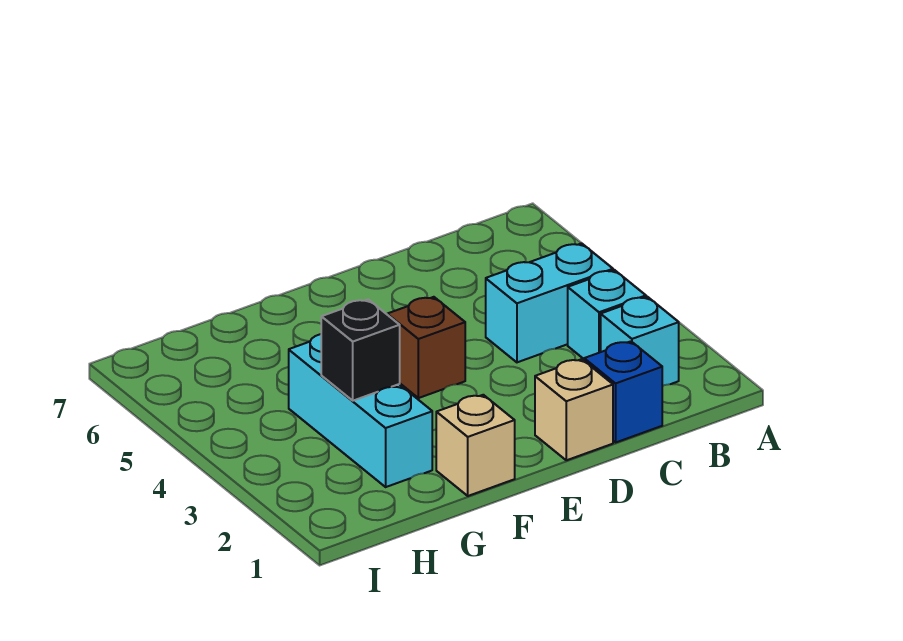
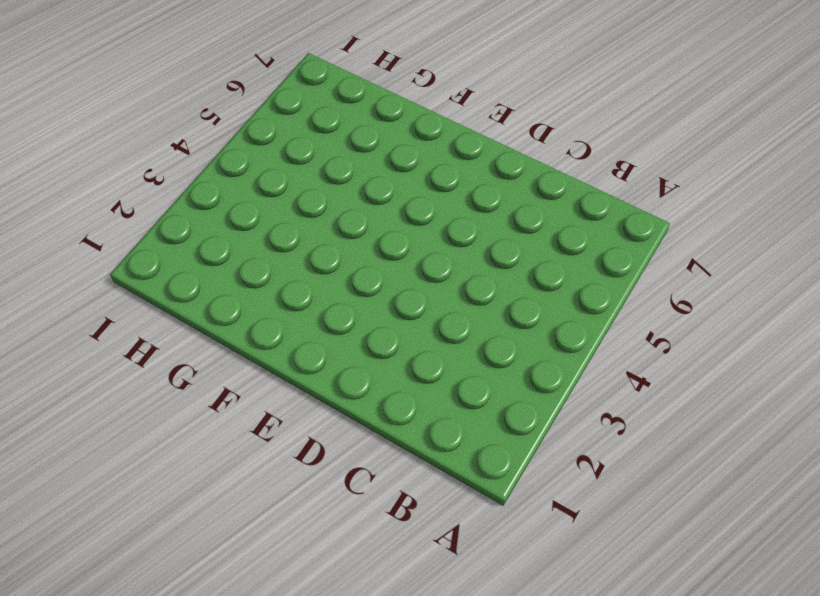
none -> cyan brick B2 level 1
none -> cyan brick B3 level 1

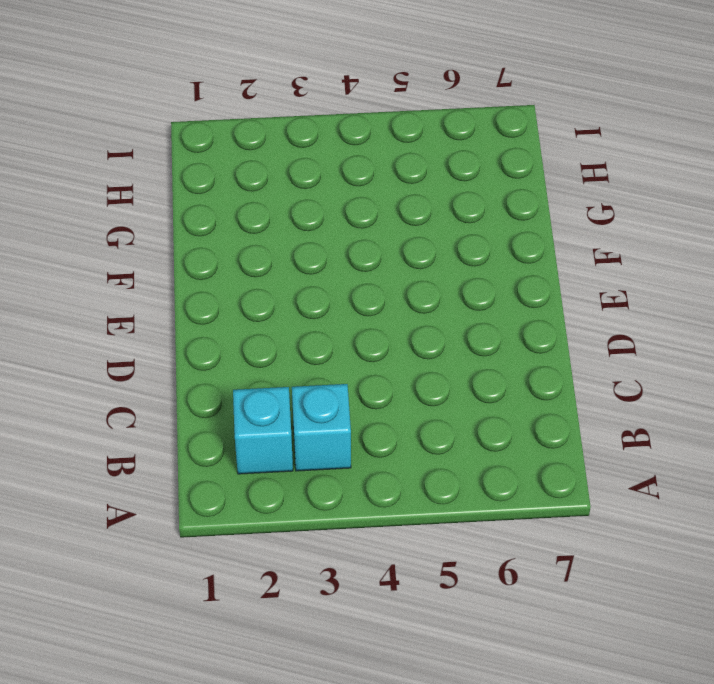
none -> cyan brick B4:C4 level 1
none -> blue brick C1 level 1

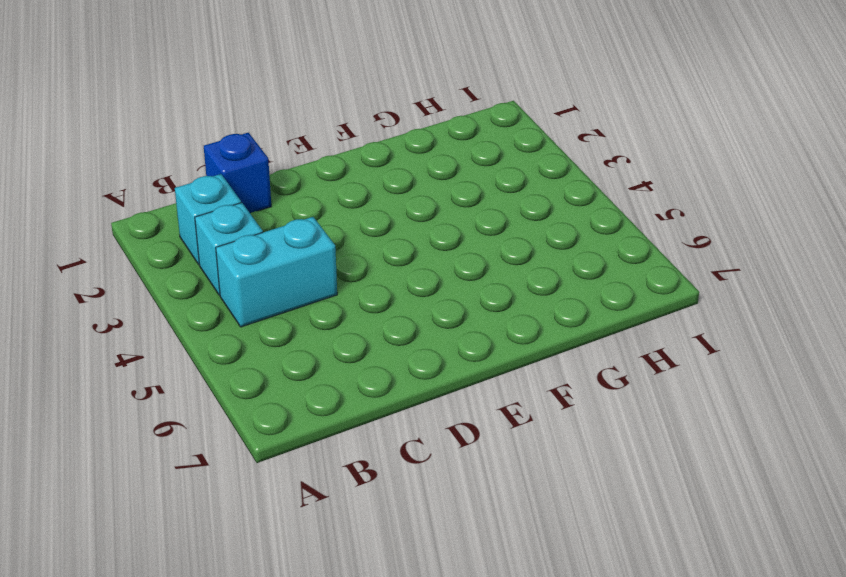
none -> tan brick D1 level 1
none -> brown brick E4 level 1

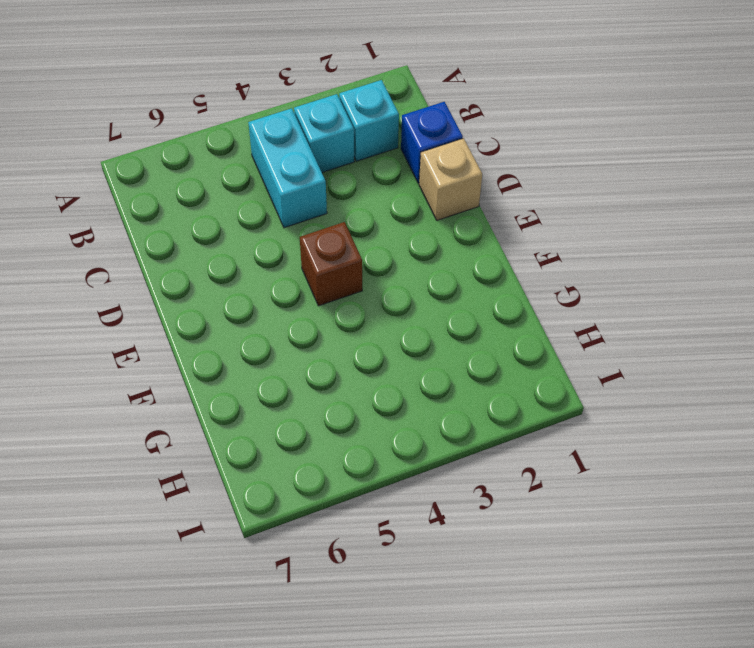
none -> tan brick F1 level 1
none -> cyan brick G2:G4 level 1

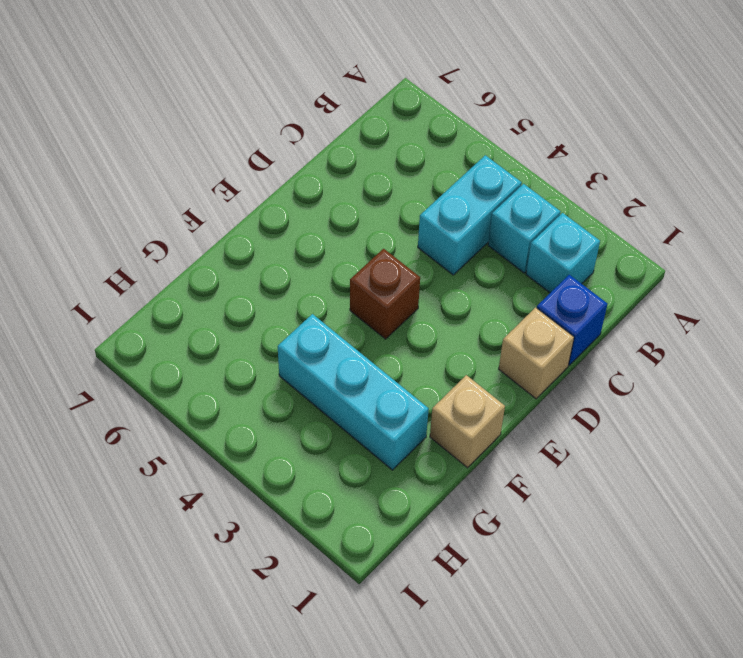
none -> black brick G3 level 2

